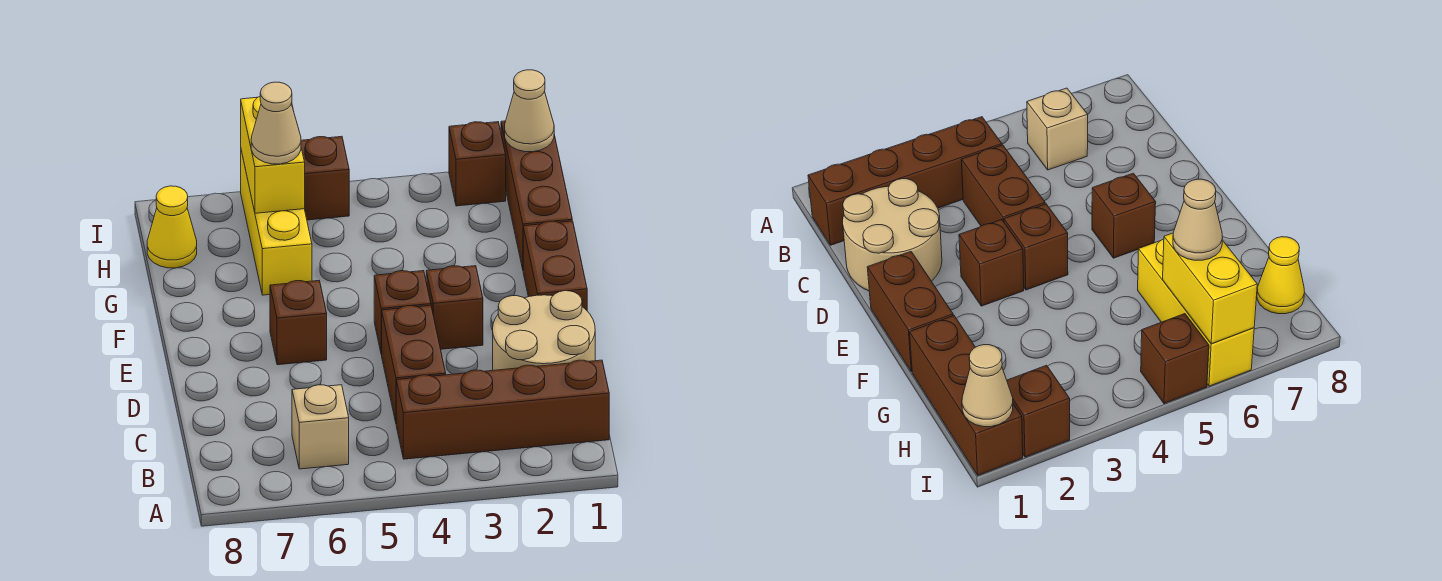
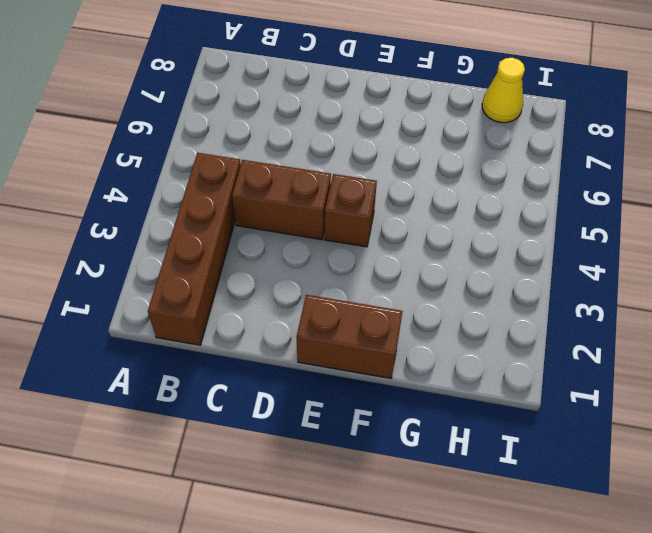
none -> tan brick B6 level 1
none -> tan round brick C1:D2 level 1
none -> brown brick E3 level 1

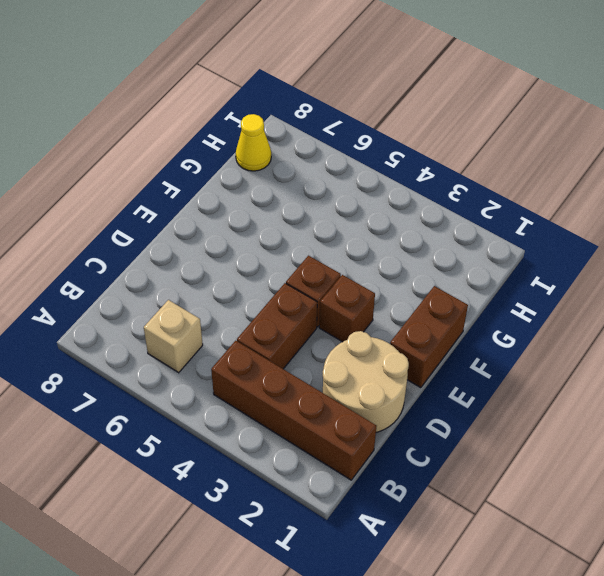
none -> brown brick E6 level 1
none -> brown brick G1:I1 level 1
none -> yellow brick G6:I6 level 1

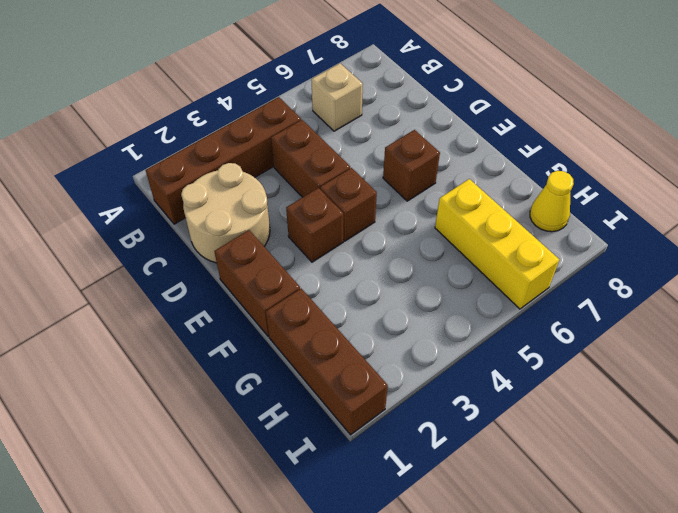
none -> brown brick I2 level 1
none -> brown brick I5 level 1
none -> yellow brick H6:I6 level 2

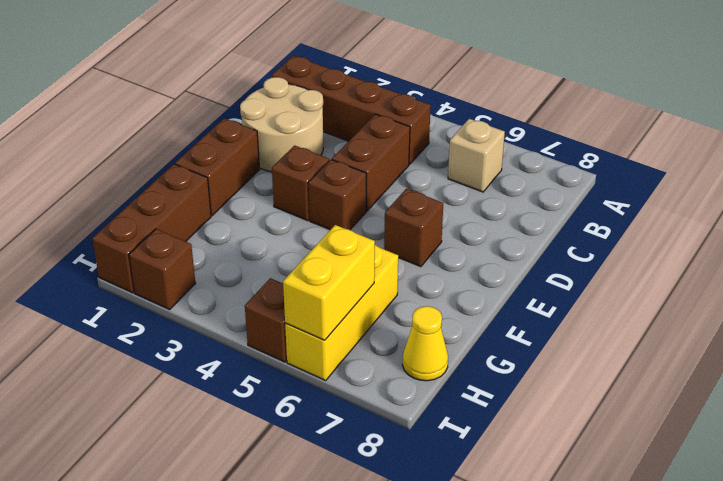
none -> tan cone I1 level 2
none -> tan cone H6 level 3

